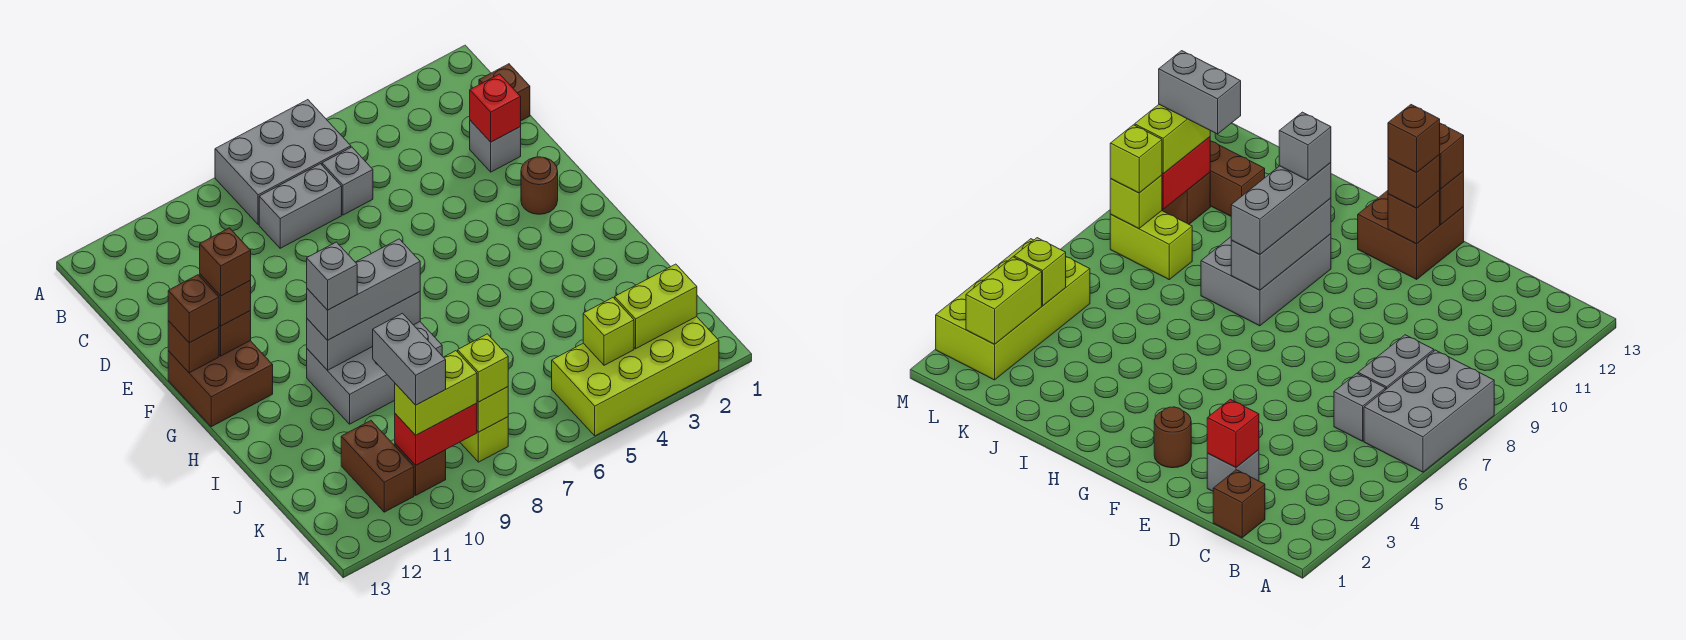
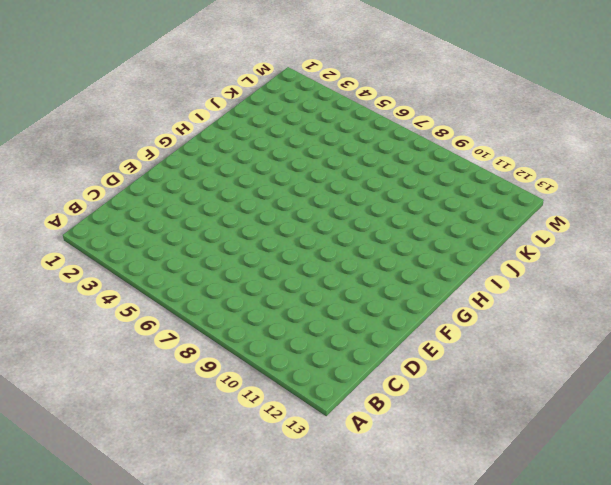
none -> grey brick A6:B8 level 1
none -> brown brick C1 level 1
none -> grey brick C6 level 1

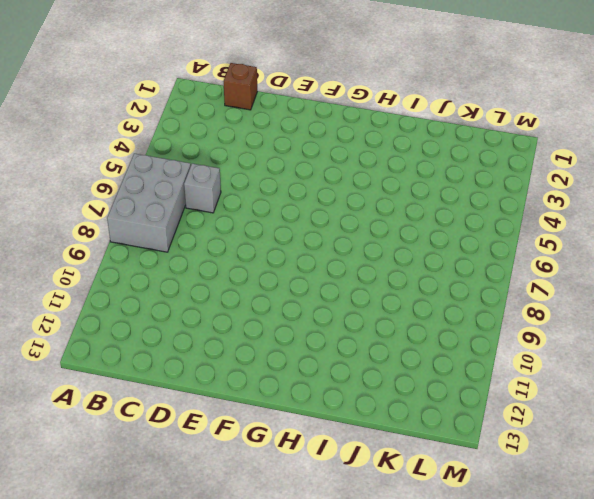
none -> grey brick C7:C8 level 1
none -> grey brick D2 level 1
none -> brown round brick F2 level 1

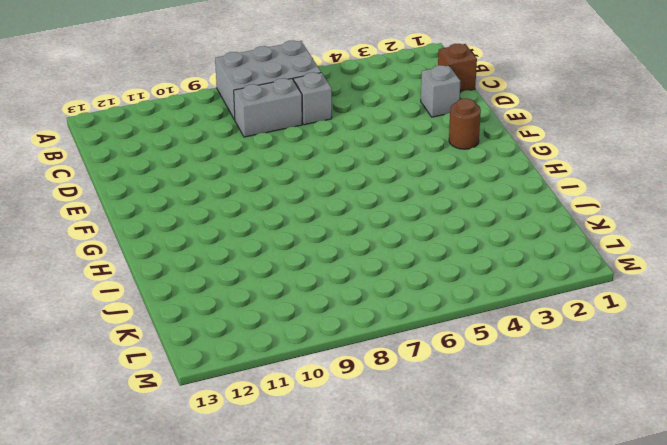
none -> brown brick F12:G13 level 1
none -> grey brick H8:I10 level 1
none -> lime brick K8:L8 level 1

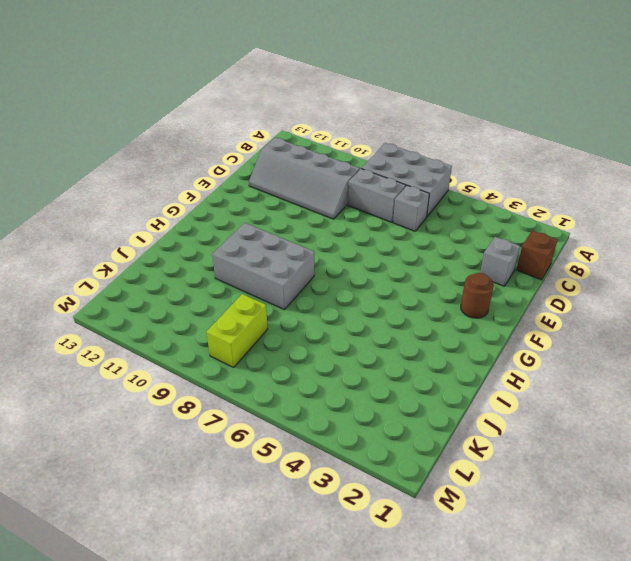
grey slope C9:D12 level 1 top C -> none
none -> brown brick F12:G13 level 1
none -> brown brick K11:L11 level 1
none -> lime brick L2:M5 level 1

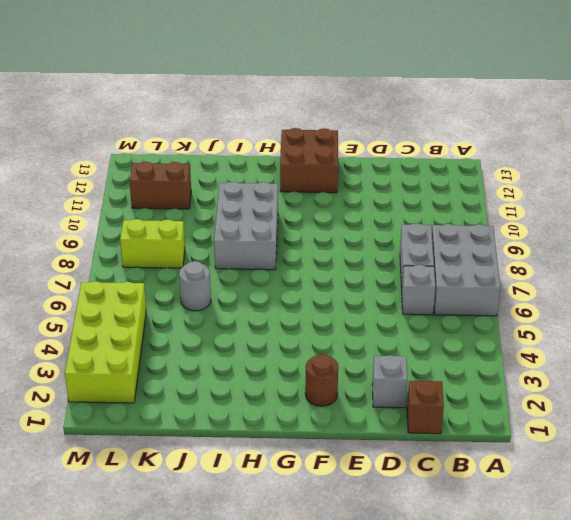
grey round brick J6 level 1 -> none
none -> brown brick L10 level 1
none -> red brick D2 level 2
none -> brown brick F12 level 2

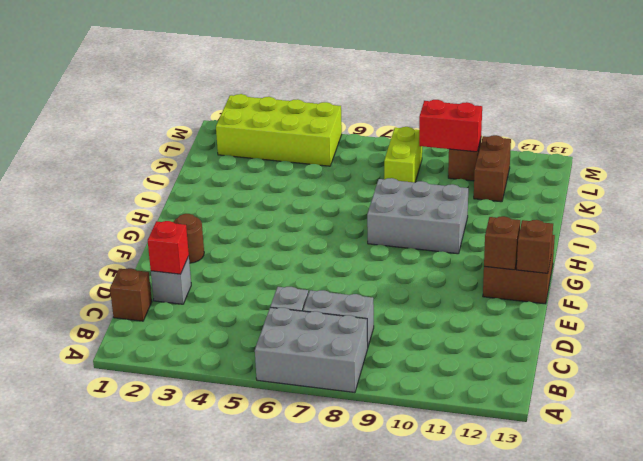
none -> grey brick H8:H10 level 2
none -> lime brick L2:L3 level 2
none -> lime brick L4 level 2

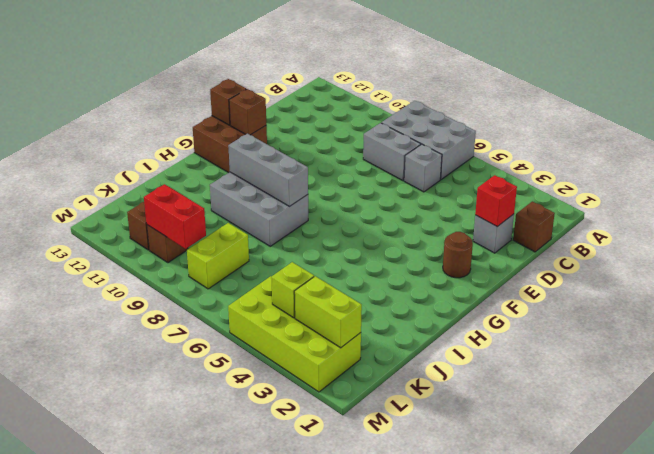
none -> lime brick L8 level 2
none -> brown brick F12 level 3
none -> brown brick F13 level 3

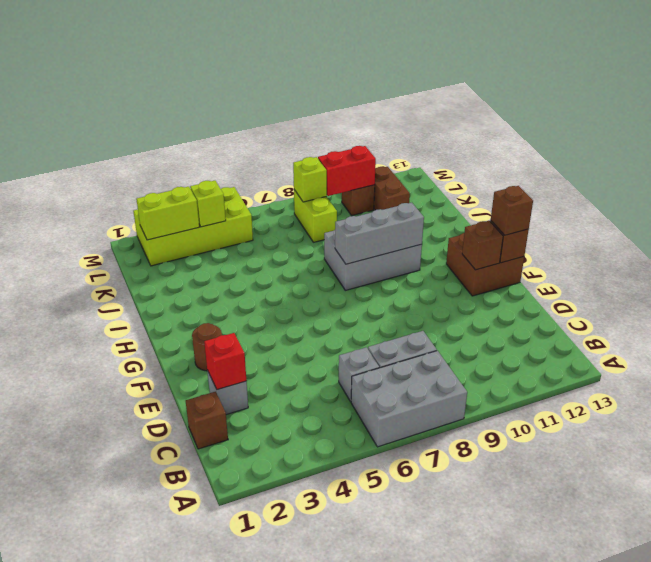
none -> brown brick F12 level 3
none -> grey brick H8:H10 level 3
none -> lime brick L8 level 3

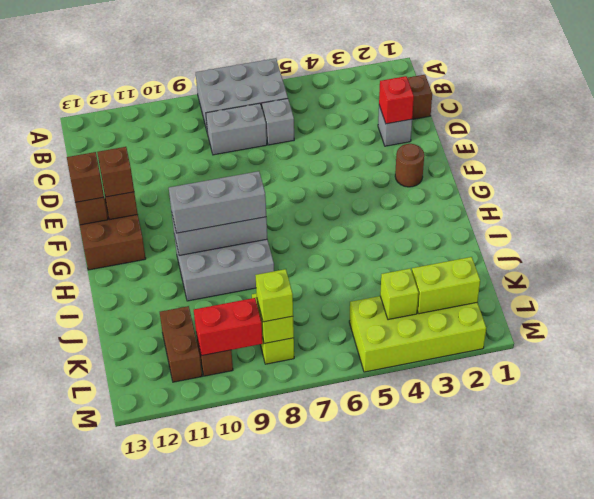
none -> lime brick L9:L10 level 3
none -> brown brick F12 level 4
none -> grey brick H10 level 4

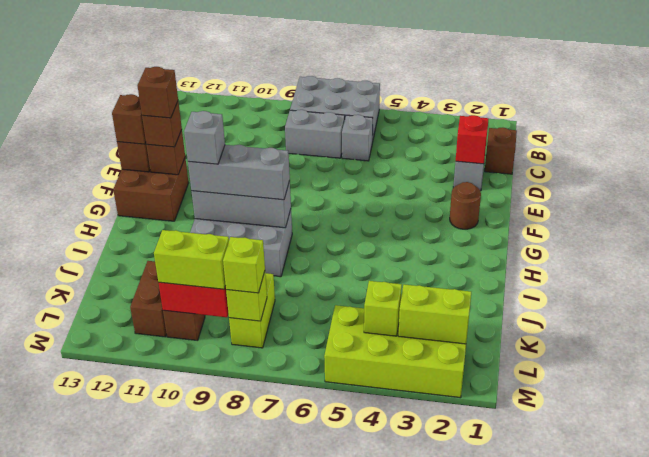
none -> grey brick K10:L10 level 4

